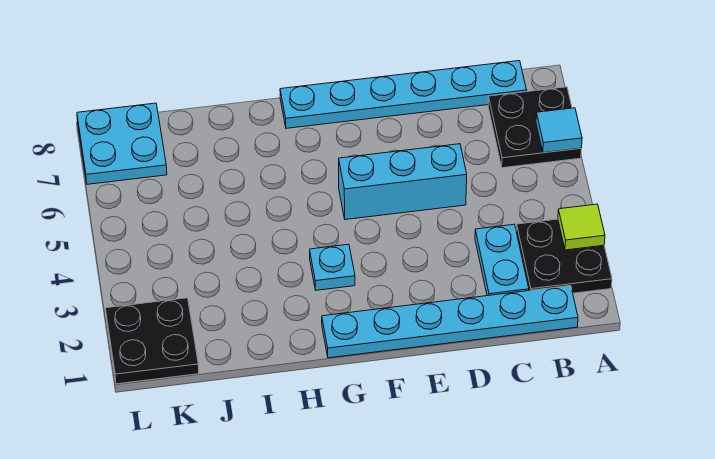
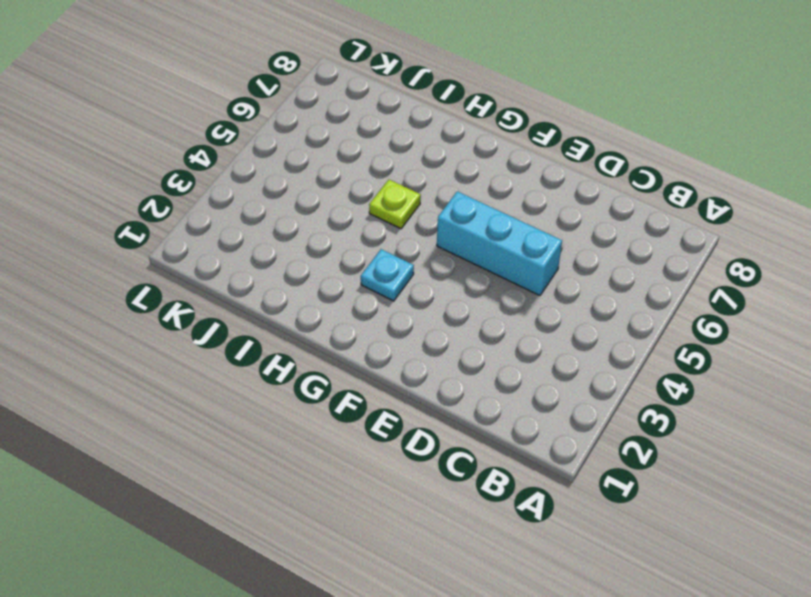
lime plate H5 level 1 -> none
none -> black plate A2:B3 level 1
none -> black plate A6:B7 level 1

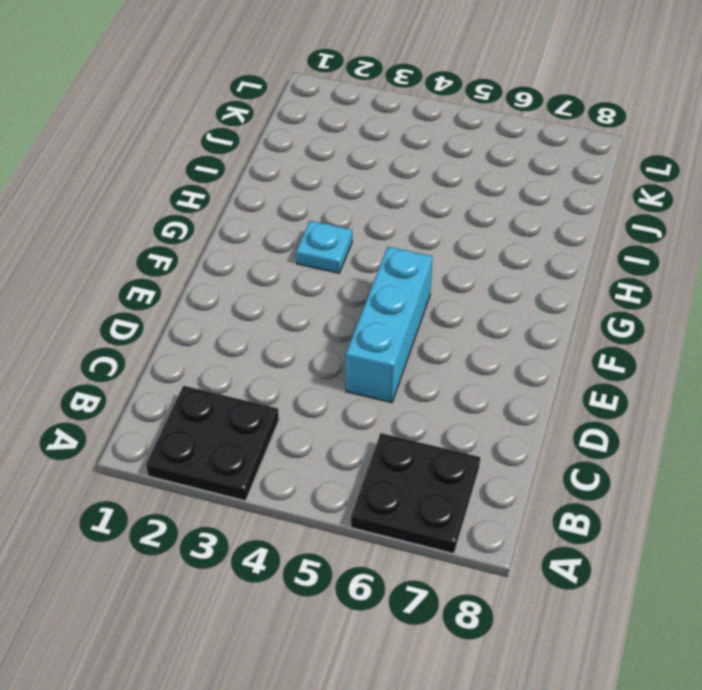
none -> cyan plate B1:G1 level 1
none -> cyan plate B8:G8 level 1

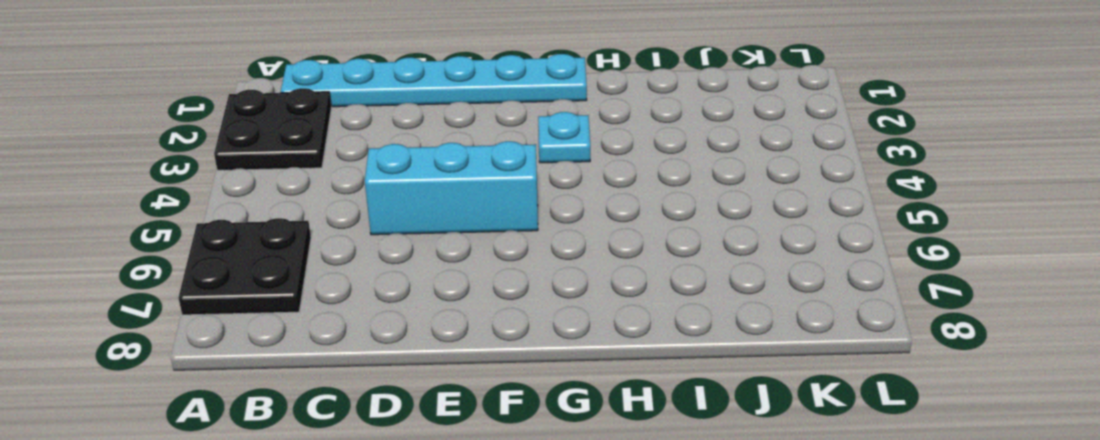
none -> cyan plate B8:G8 level 1
none -> cyan plate C2:C3 level 1

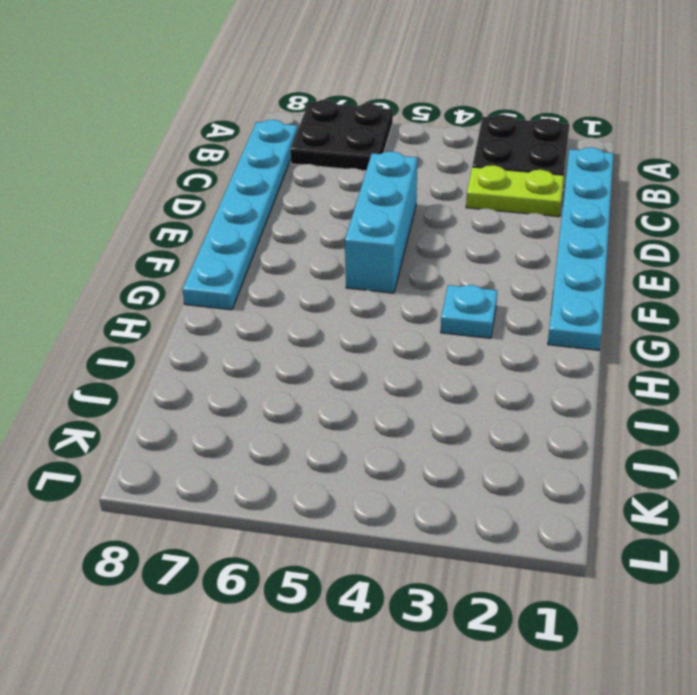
lime plate C2:C3 level 1 -> cyan plate C2:C3 level 1
none -> black plate K1:L2 level 1
none -> cyan plate K7:L8 level 1

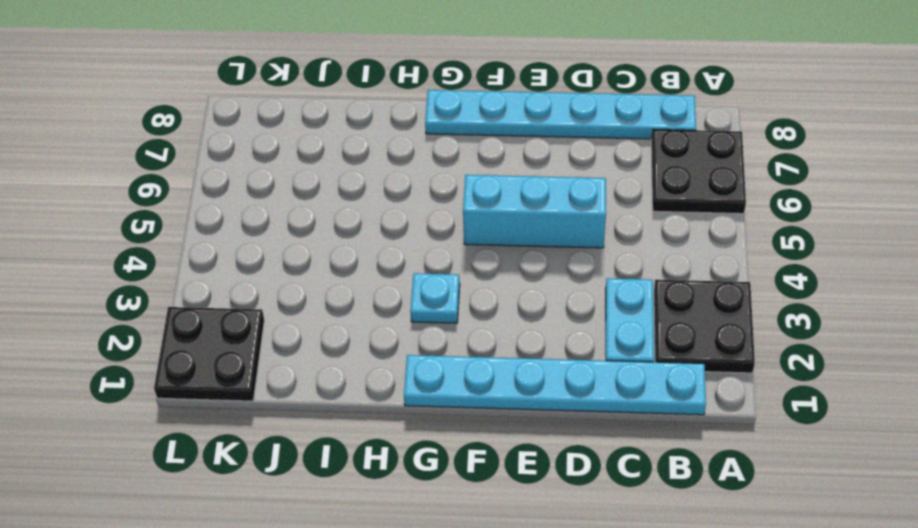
none -> cyan plate K7:L8 level 1
none -> lime tile A3 level 2

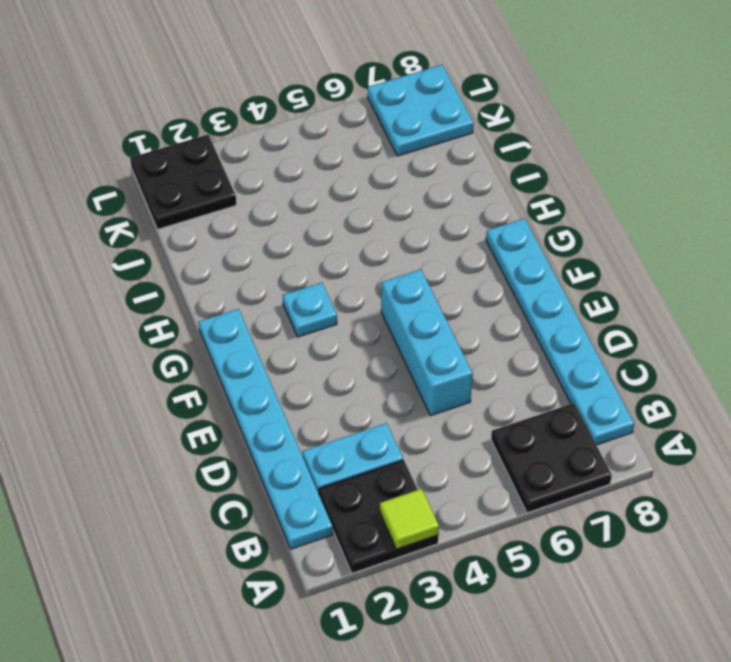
none -> cyan tile A6 level 2

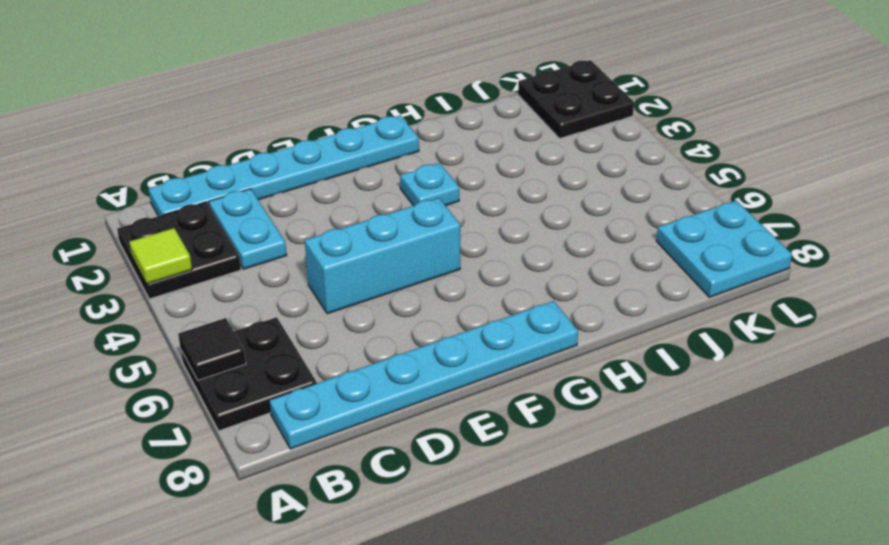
black tile A6 level 2 -> cyan tile A6 level 2

